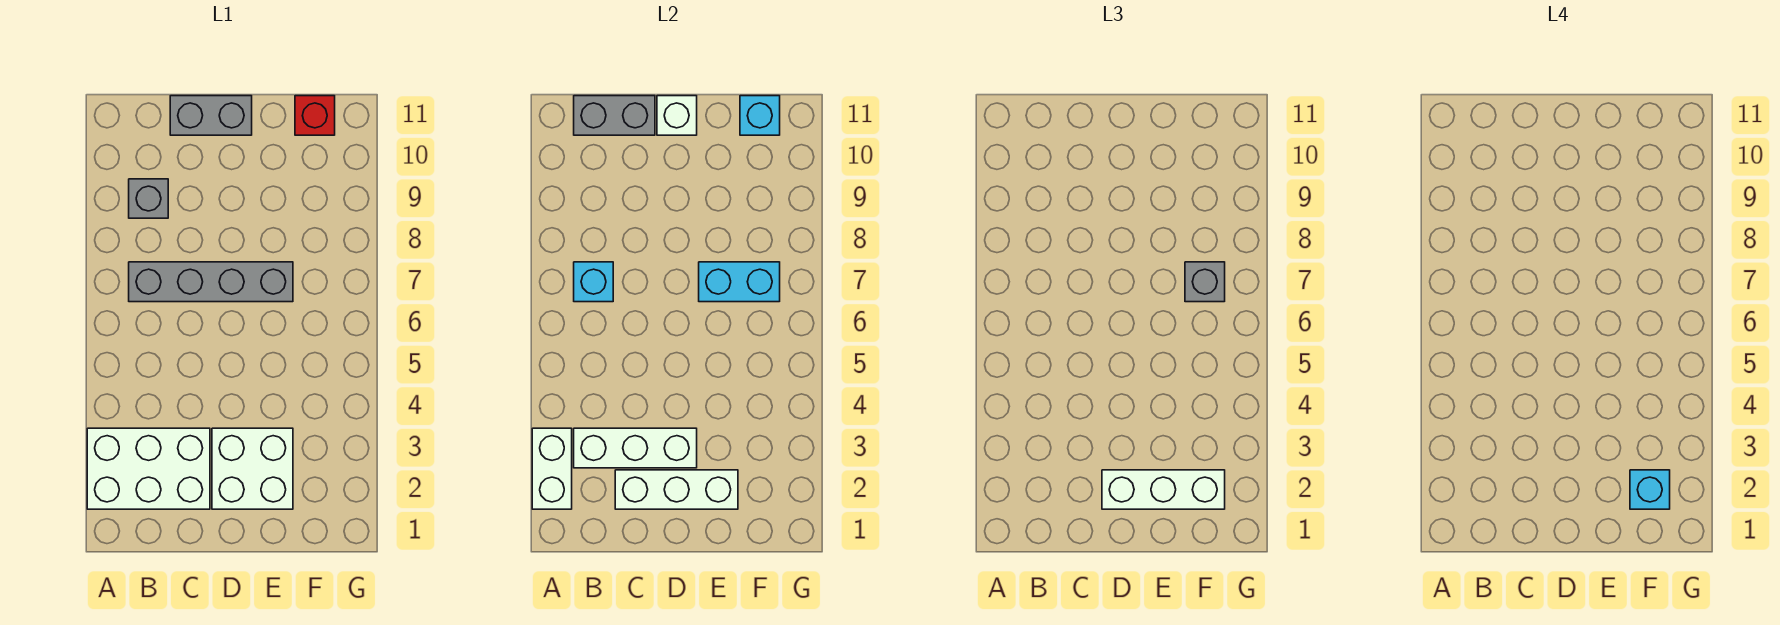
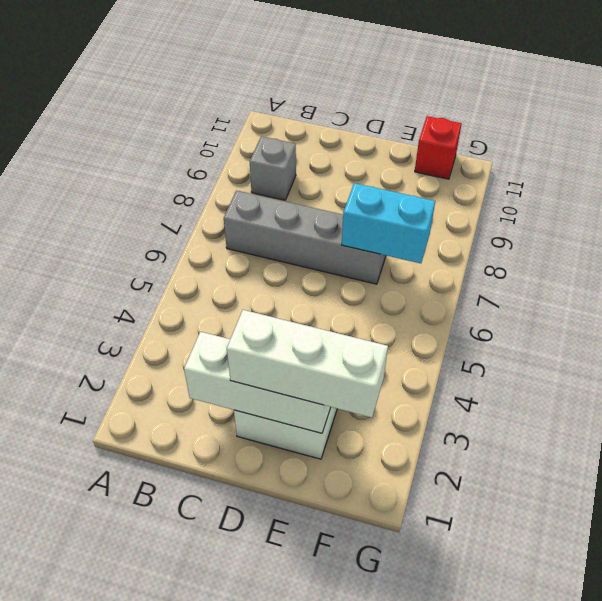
none -> white brick A2:C3 level 1
none -> grey brick C11:D11 level 1
none -> white brick A2:A3 level 2

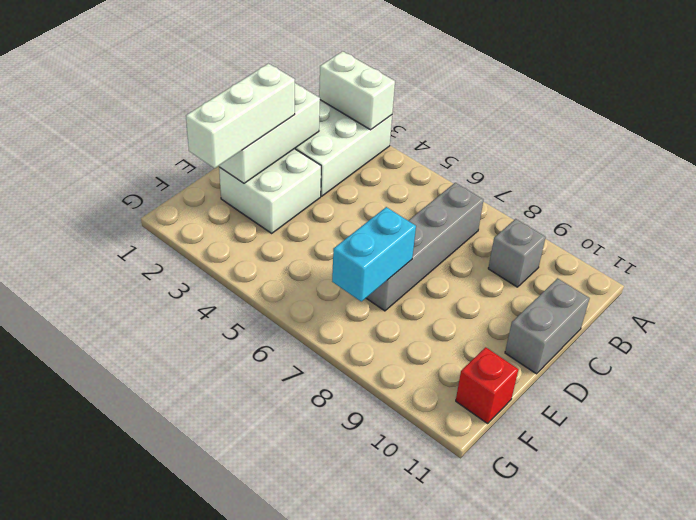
none -> white brick B3:D3 level 2
none -> cyan brick B7 level 2
none -> grey brick B11:C11 level 2

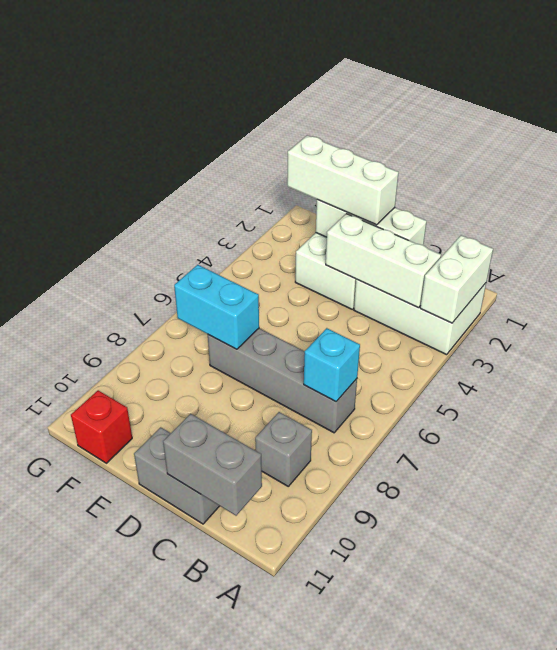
none -> white brick D11 level 2
none -> cyan brick F11 level 2
none -> grey brick F7 level 3

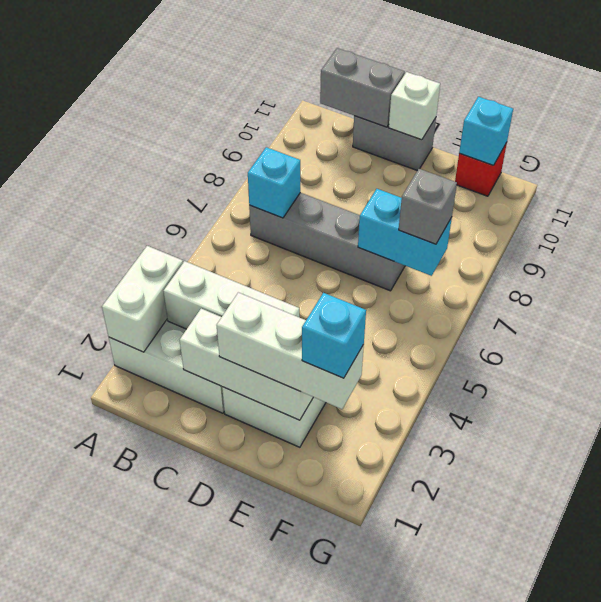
none -> grey brick B9 level 1

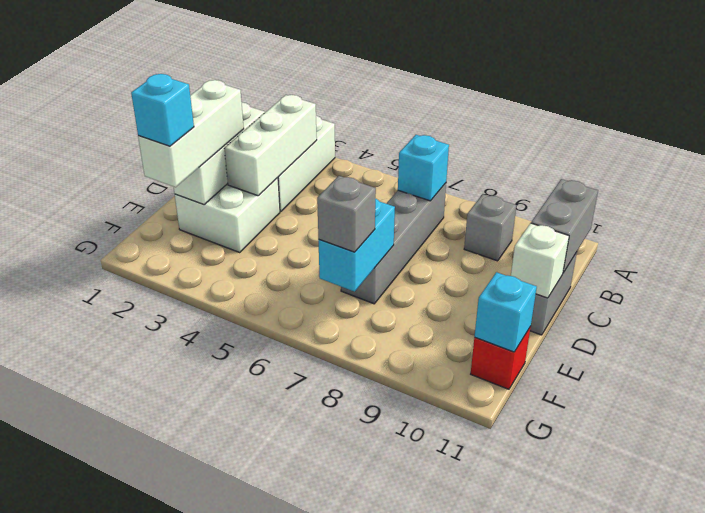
none -> white brick A2:A3 level 2

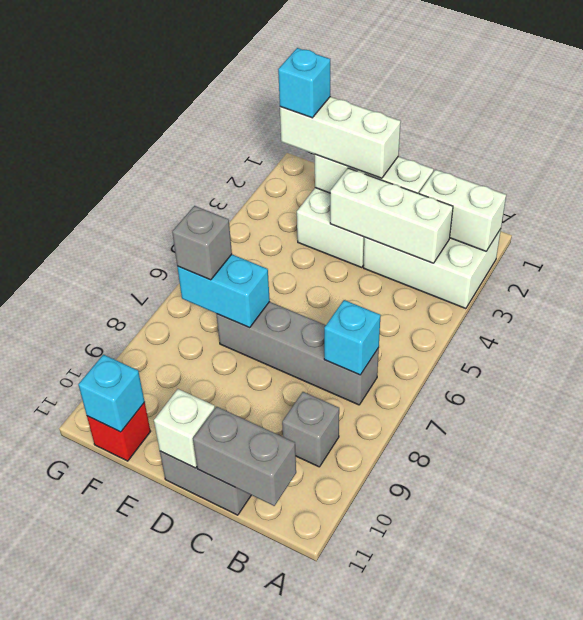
white brick A2:B2 level 2 -> white brick A2:A3 level 2

